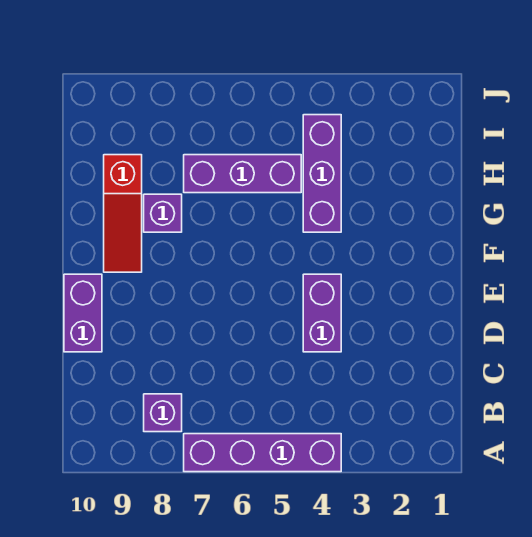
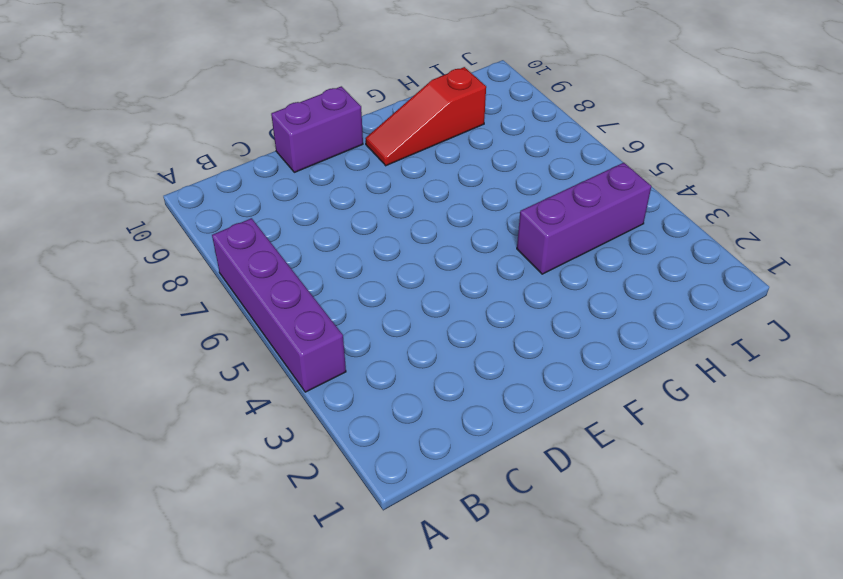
none -> purple brick B8 level 1
none -> purple brick D4:E4 level 1

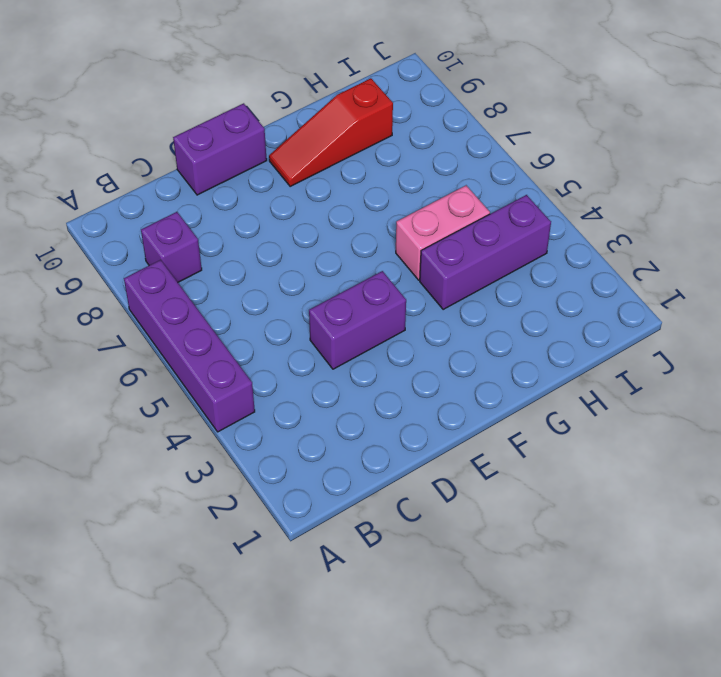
pink brick G5:H5 level 1 -> purple brick H5:H7 level 1
none -> purple brick G8 level 1

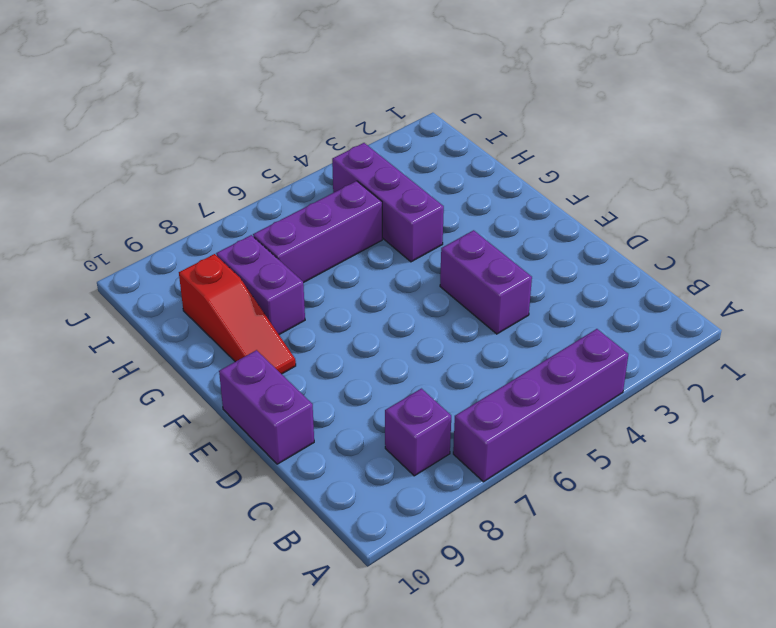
purple brick G8:H8 level 1 -> purple brick G8 level 1

